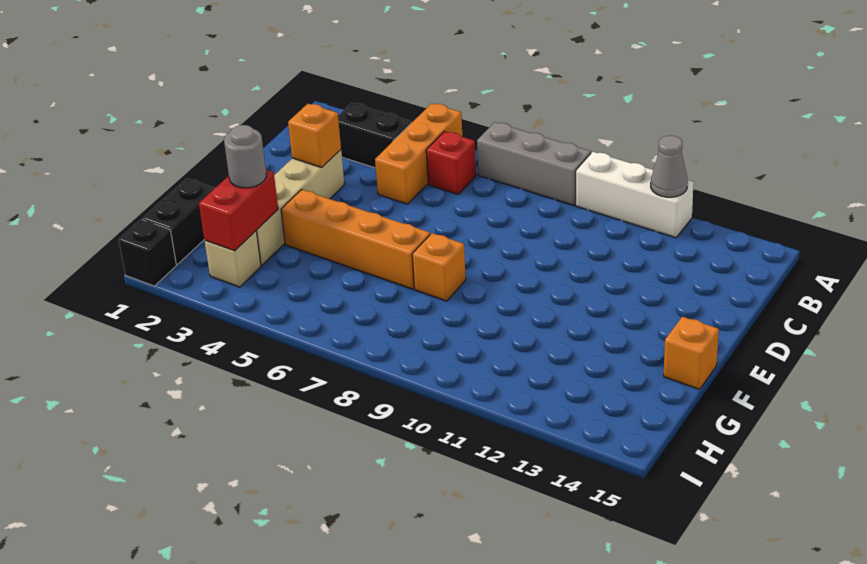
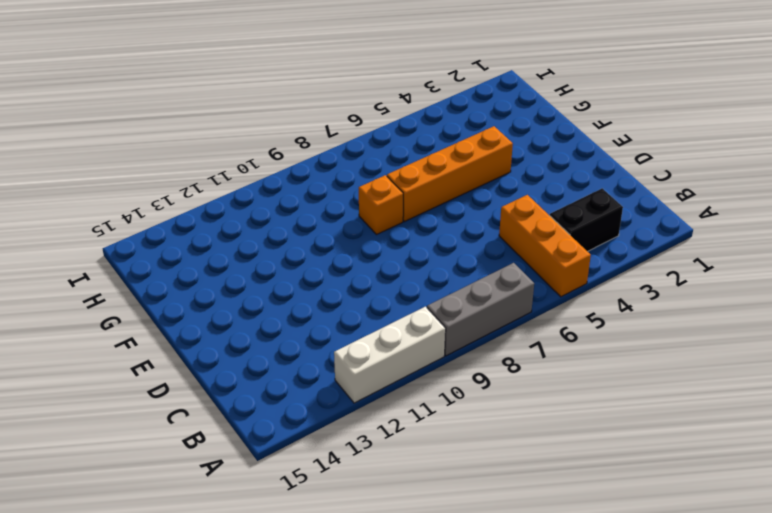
none -> red brick B6 level 1
none -> tan brick D3:G3 level 1
none -> orange brick F15 level 1

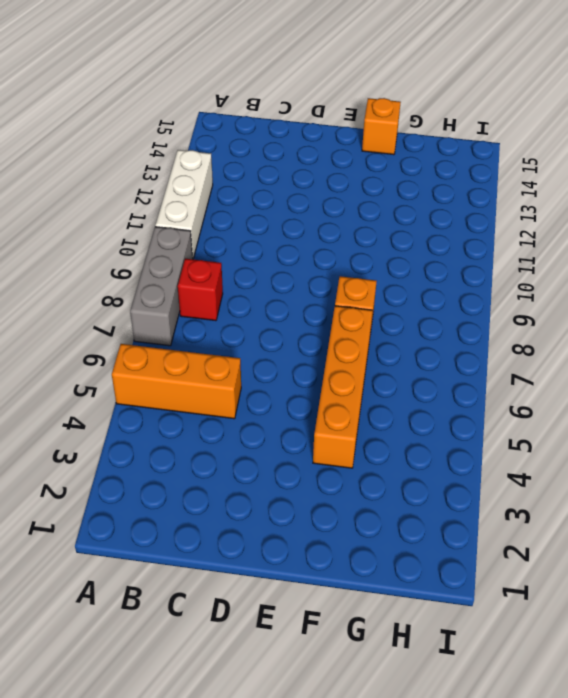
red brick B8 level 1 -> red brick B6 level 1
none -> black brick B3:B4 level 1
none -> tan brick D3:G3 level 1
none -> black brick G1:H1 level 1

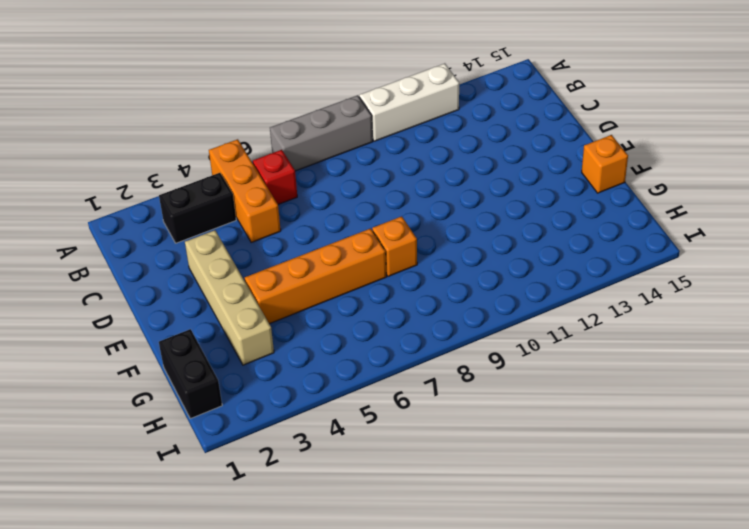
none -> tan brick H3 level 1
none -> black brick I1 level 1
none -> grey cone A12 level 2

